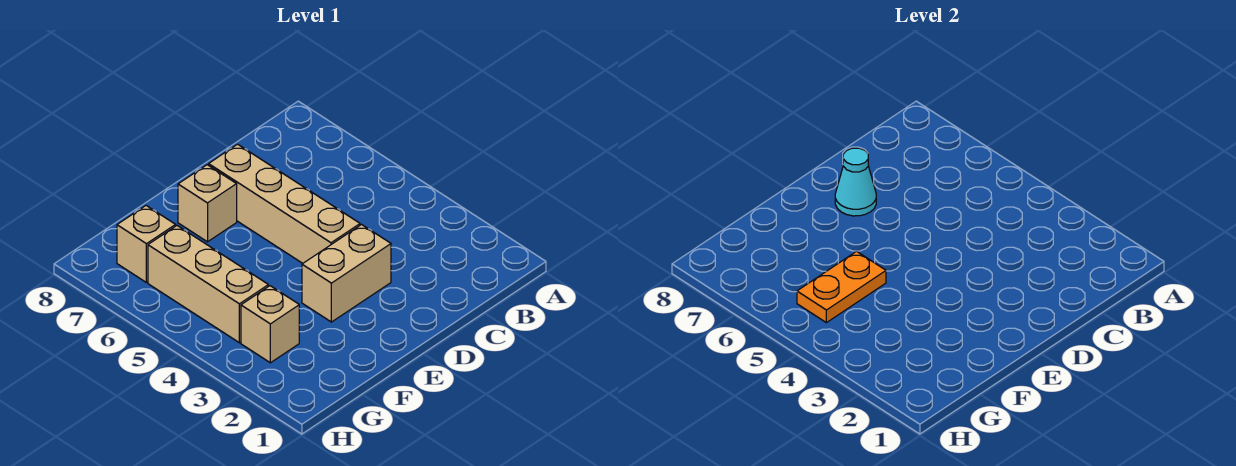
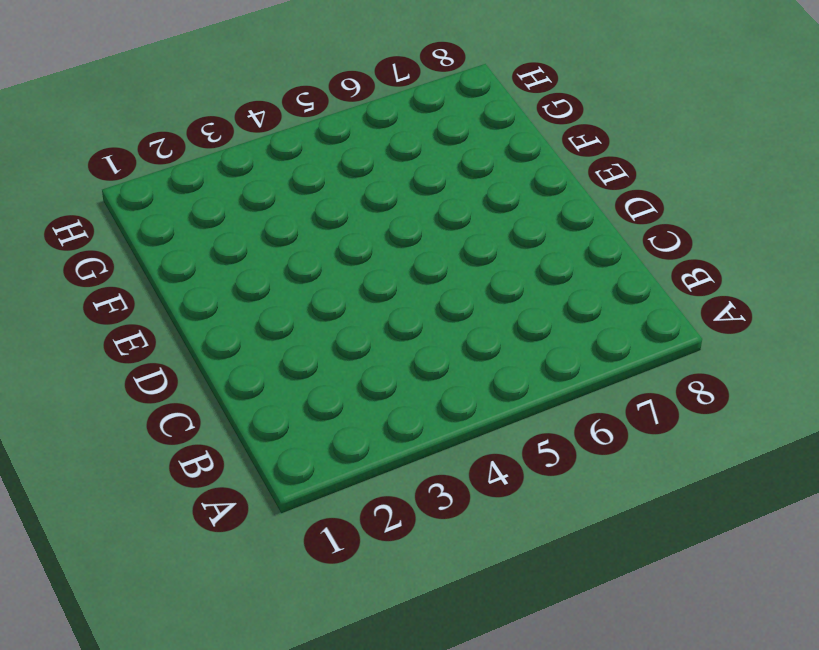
none -> tan brick D3:E3 level 1
none -> tan brick D4:D7 level 1

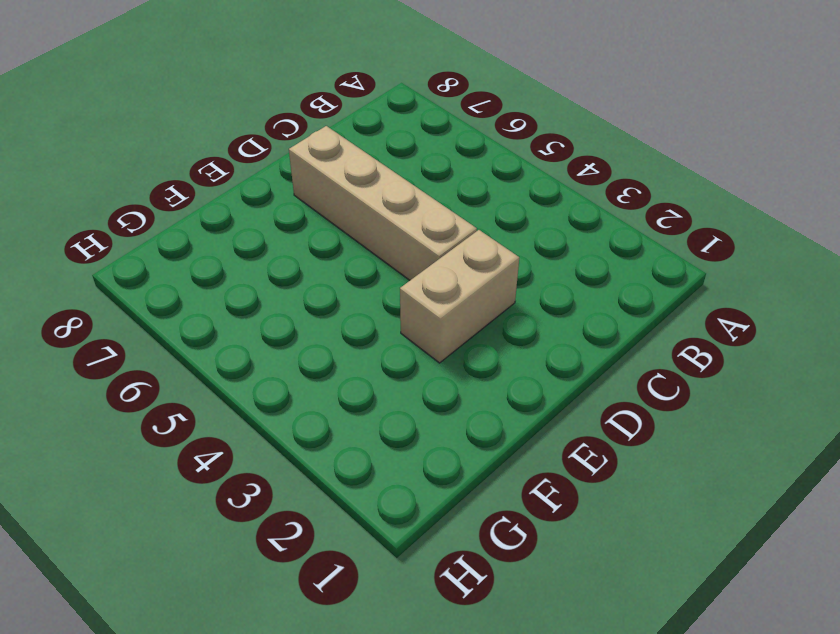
none -> tan brick E7 level 1
none -> tan brick G3 level 1

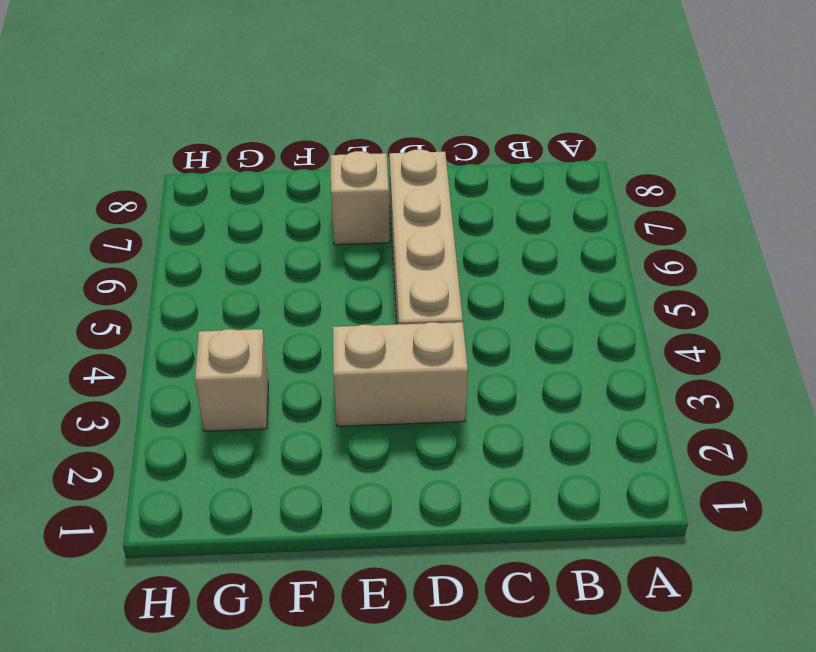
none -> tan brick G4:G6 level 1
none -> tan brick G7 level 1

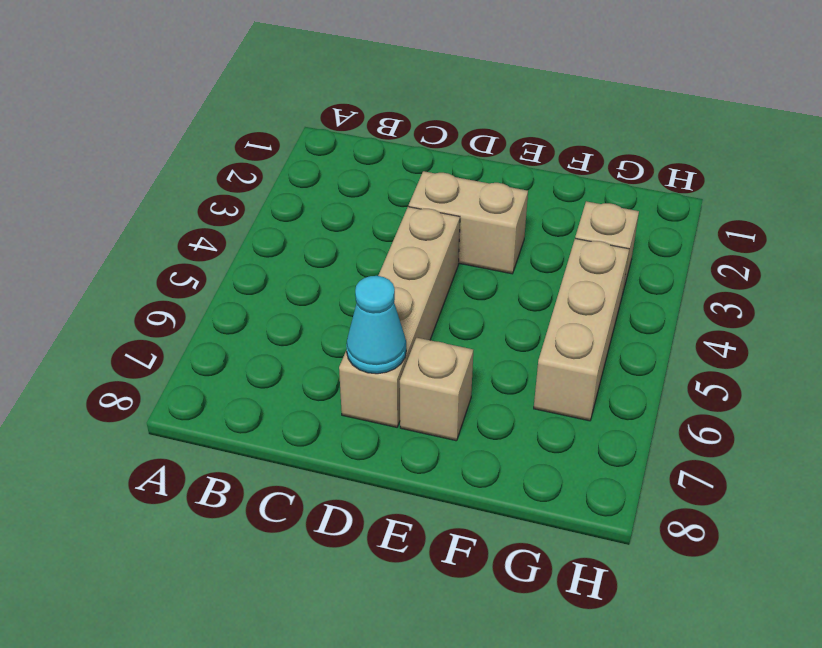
none -> tan brick G7 level 1
none -> orange plate F5:G5 level 2

